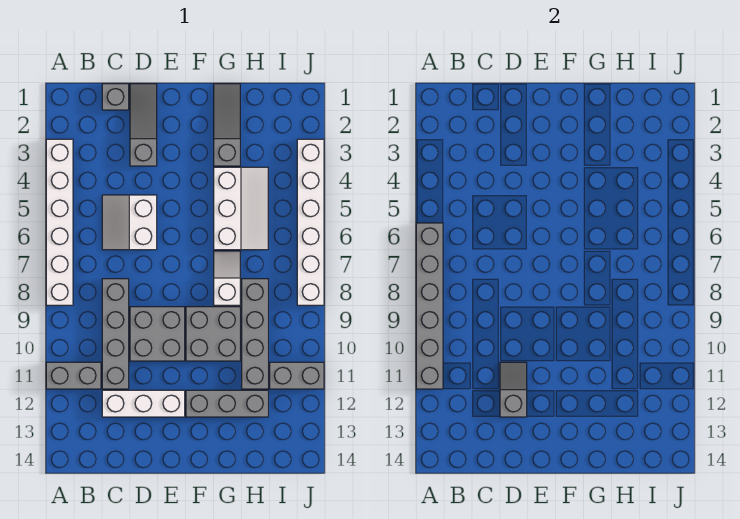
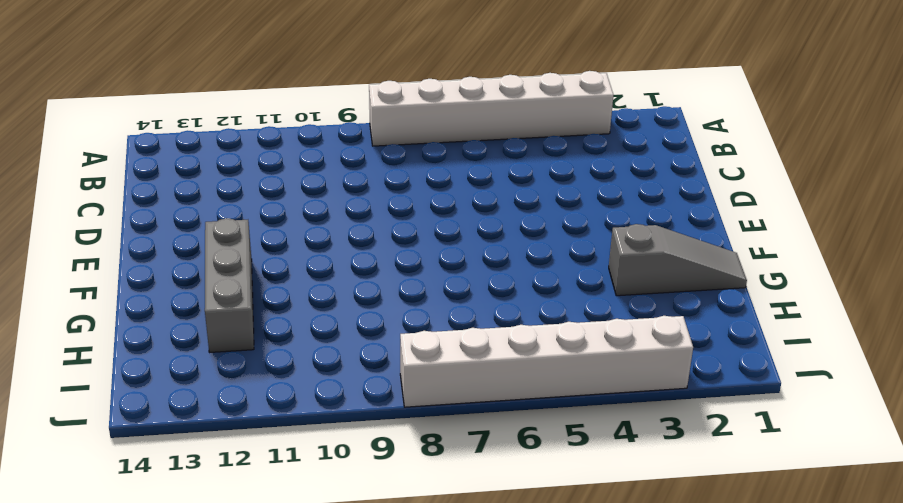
none -> grey brick A11:B11 level 1
none -> grey brick C1 level 1
none -> white slope C5:D6 level 1 top D

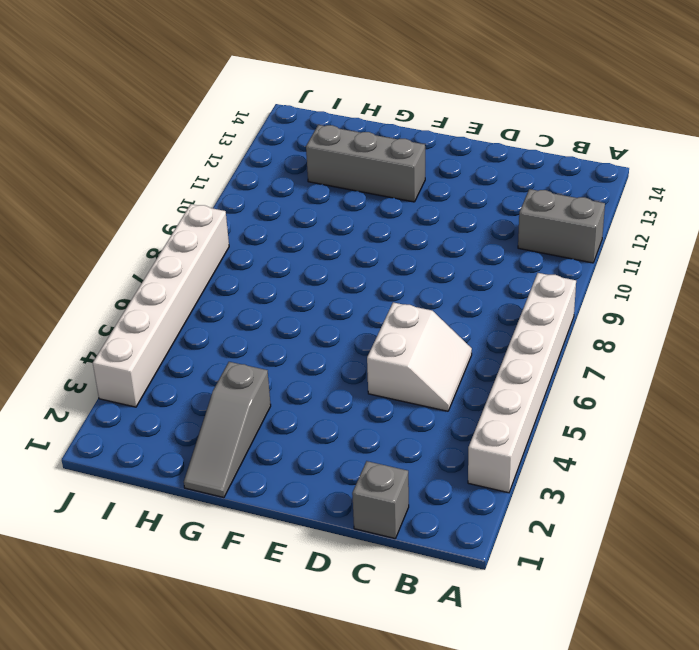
none -> grey brick C8:C11 level 1
none -> white brick C12:E12 level 1
none -> grey slope D1:D3 level 1 top 3

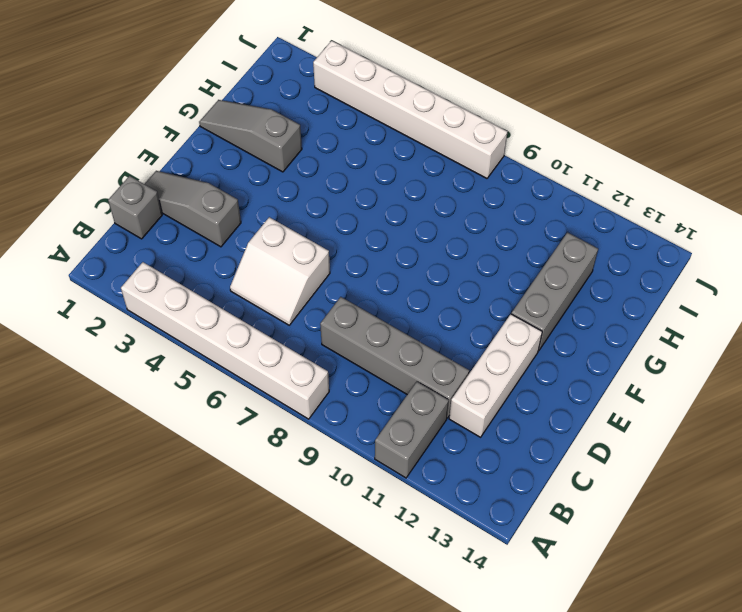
none -> grey brick D9:E10 level 1
none -> grey brick F9:G10 level 1
none -> white slope G4:H6 level 1 top G

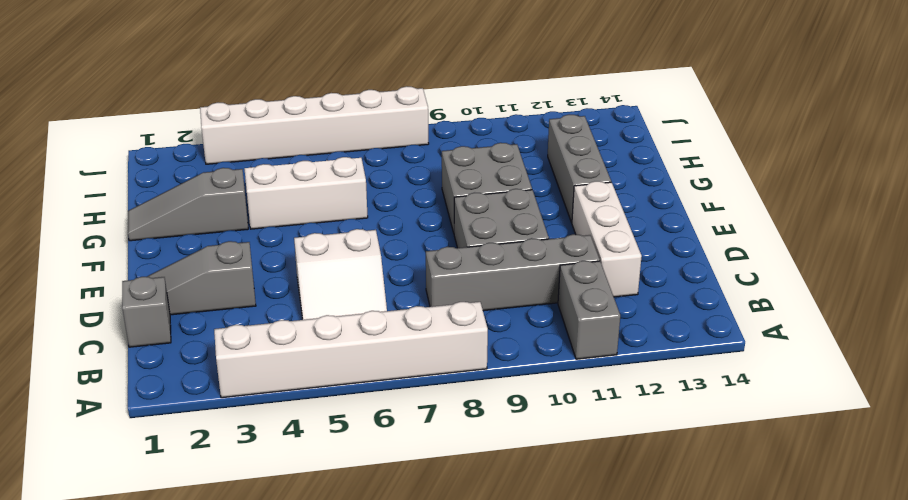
none -> white slope G7:G8 level 1 top 8
none -> grey brick H8:H11 level 1
none -> grey brick I11:J11 level 1

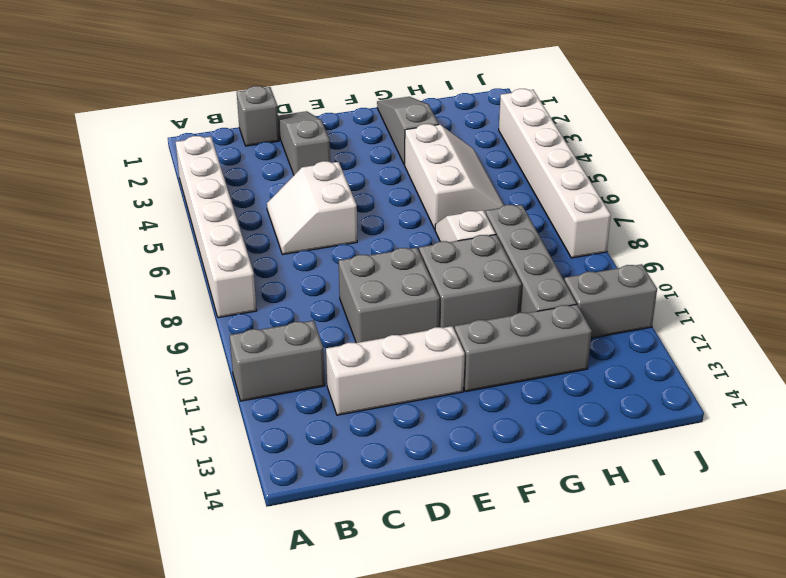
none -> grey brick C8:C11 level 1
none -> grey brick A6:A11 level 2
none -> grey slope D11:D12 level 2 top 12

